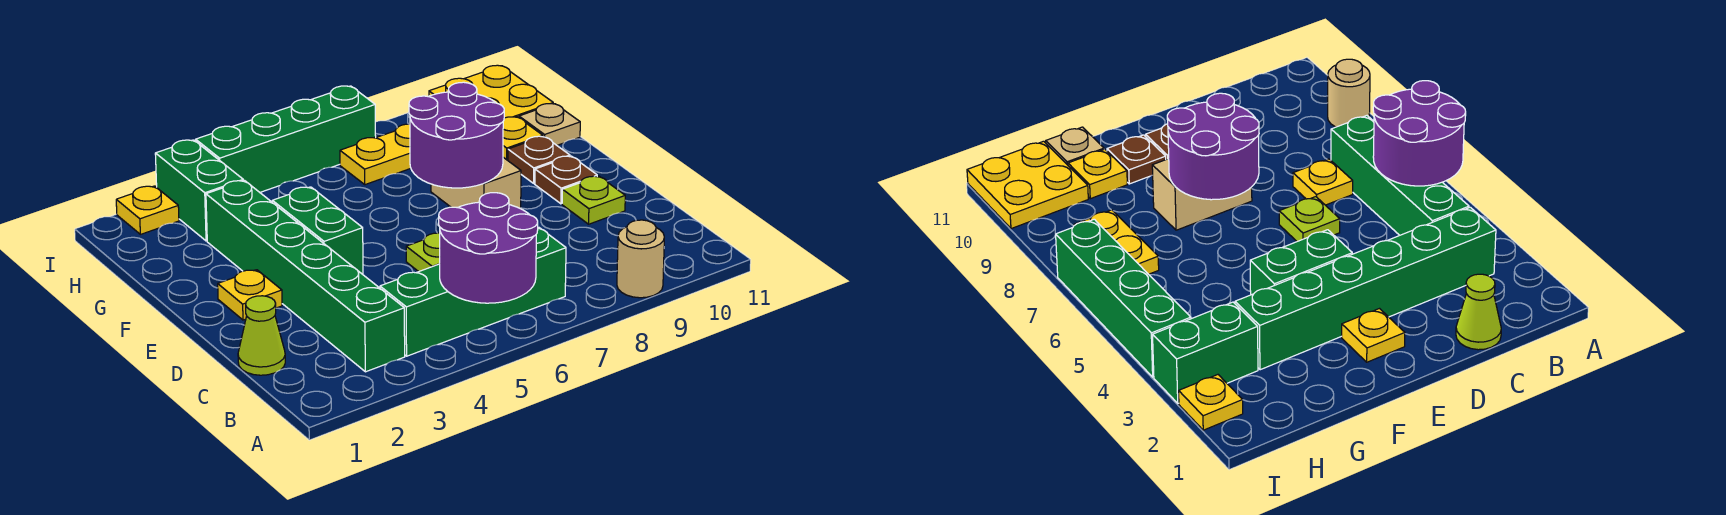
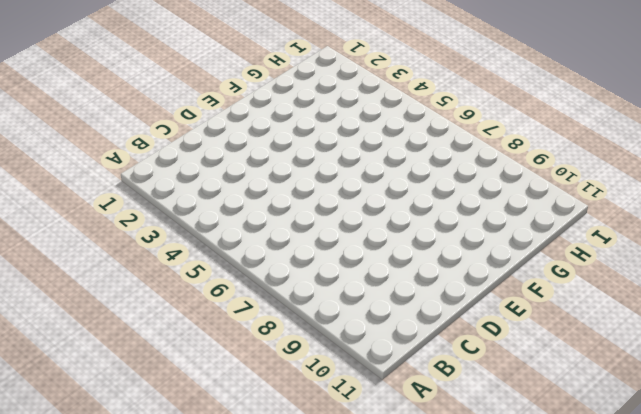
none -> tan round brick A9 level 1
none -> green brick B3:G3 level 1
none -> green brick B4:B7 level 1

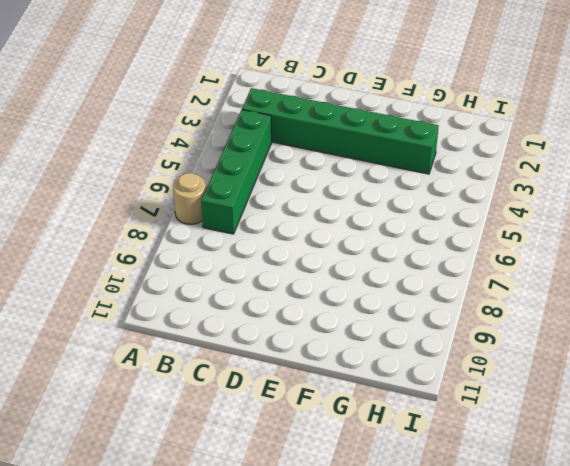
tan round brick A7 level 1 -> tan round brick A9 level 1
none -> lime cone C1 level 1
none -> yellow plate C7 level 1
none -> lime plate D6 level 1

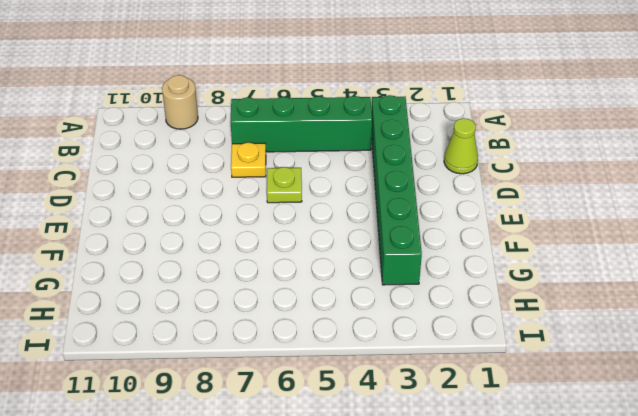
none -> lime plate D10 level 1
none -> yellow plate E2 level 1
none -> green brick E4:F4 level 1

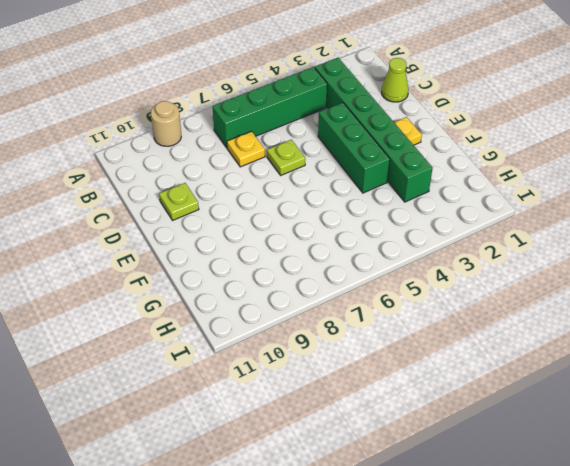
green brick D4:F4 level 1 -> green brick E4:F4 level 1
none -> tan brick E8:F8 level 1
none -> brown plate E10 level 1
none -> brown plate F10 level 1

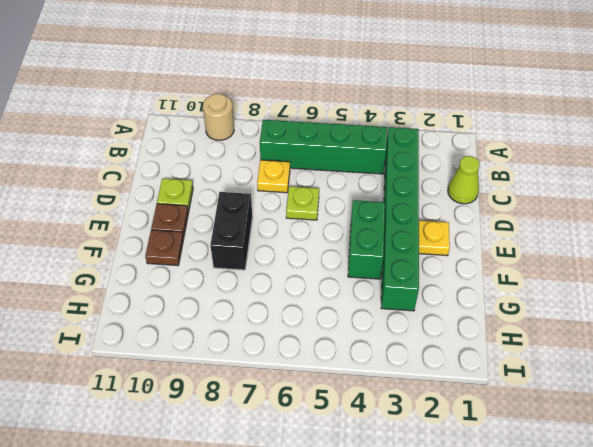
black brick E8:F8 level 1 -> tan brick E8:F8 level 1
none -> yellow plate G10 level 1
none -> tan plate G11 level 1
none -> green brick H3:I3 level 1

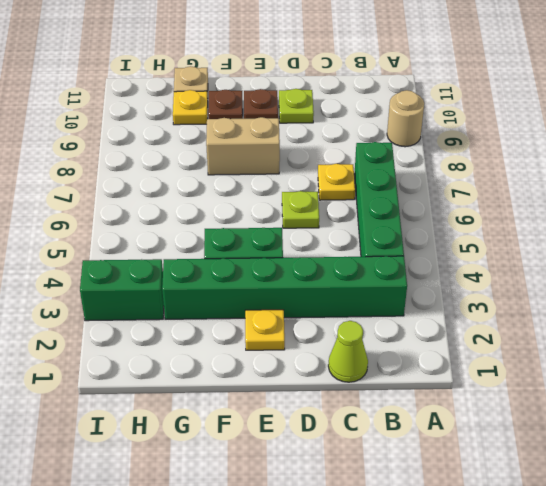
none -> yellow plate H7:H8 level 1
none -> yellow plate H10:I11 level 1
none -> yellow plate I2 level 1

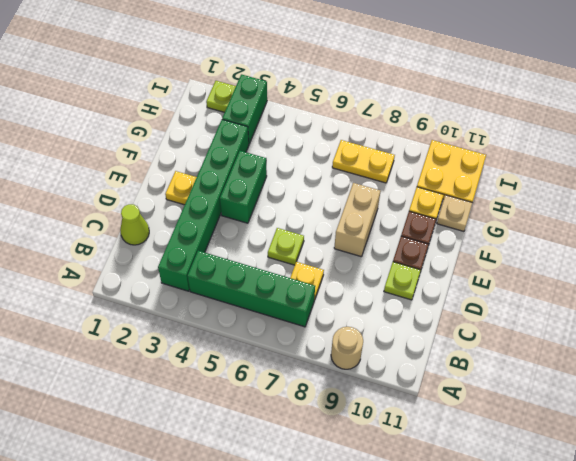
lime plate I2 level 1 -> yellow plate I2 level 1
none -> green brick I4:I7 level 1
none -> purple round brick A5:B6 level 2
none -> purple round brick E7:F8 level 2

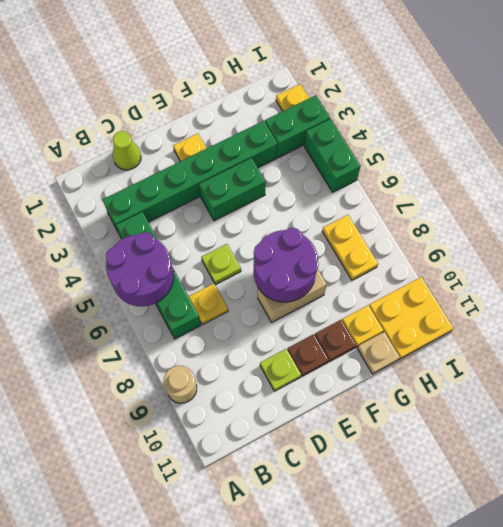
green brick I4:I5 level 1 -> green brick I4:I7 level 1

